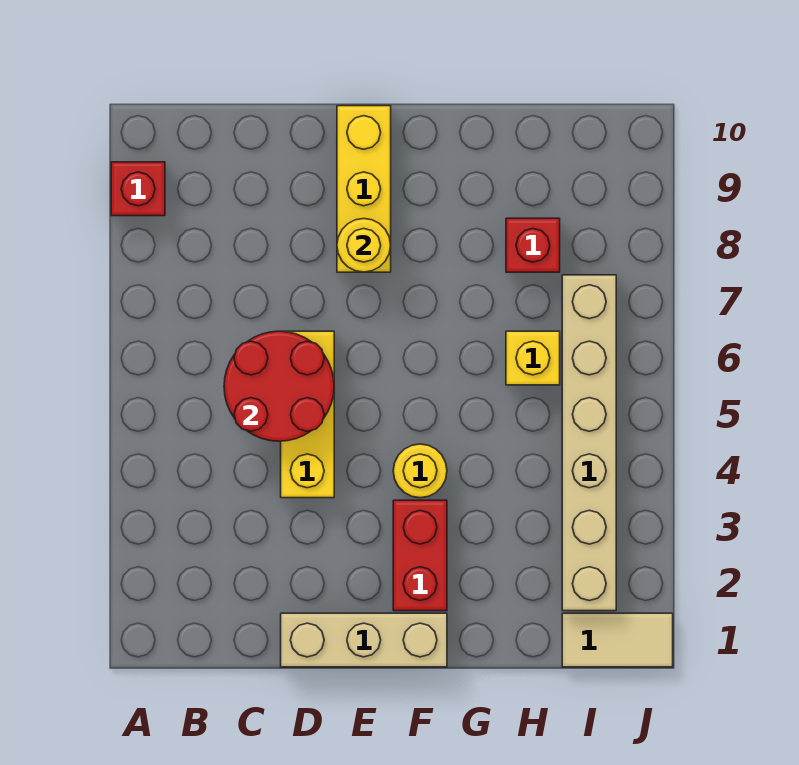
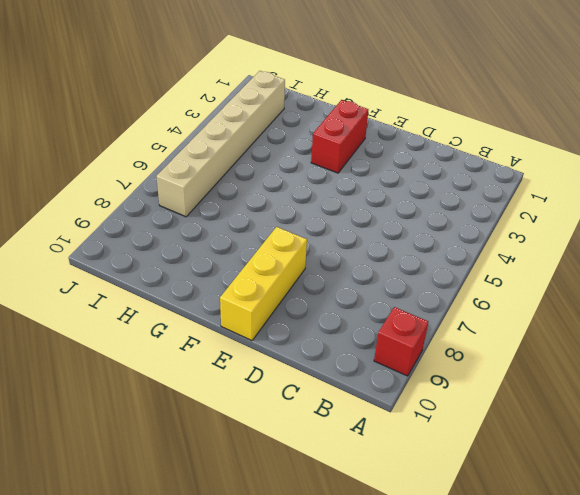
none -> tan brick D1:F1 level 1
none -> yellow brick D4:D6 level 1
none -> yellow round brick F4 level 1

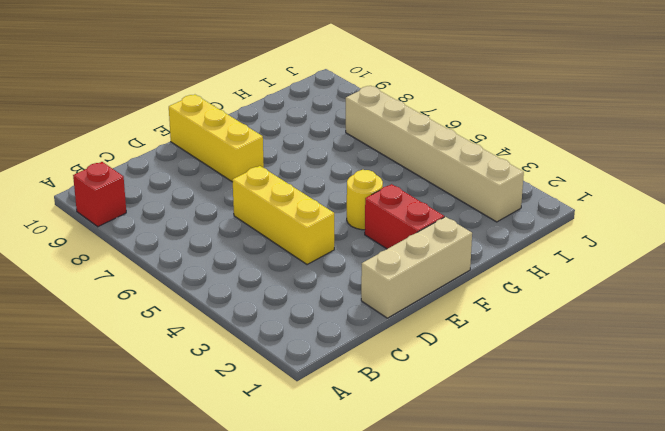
none -> yellow brick H6 level 1
none -> red brick H8 level 1
none -> tan tile I1:J1 level 1

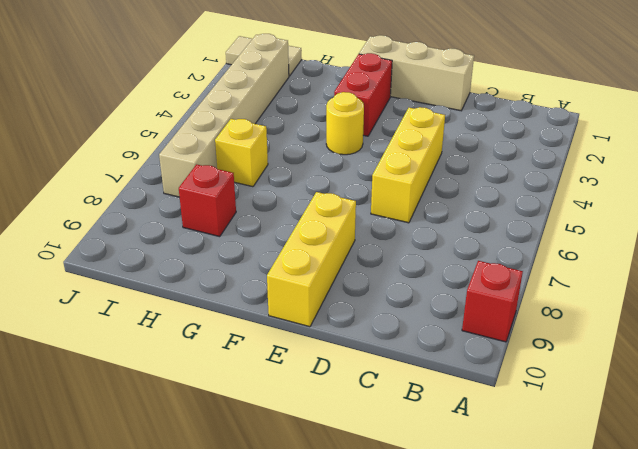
none -> red round brick C5:D6 level 2
none -> yellow round brick E8 level 2

